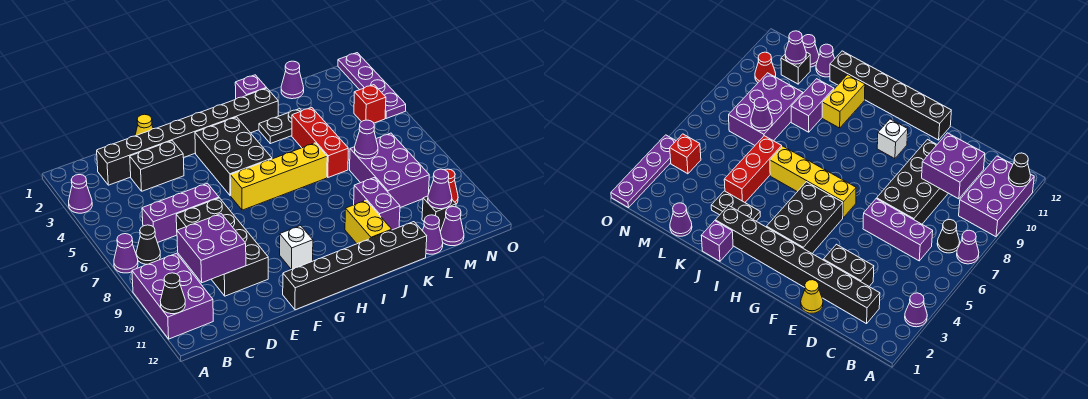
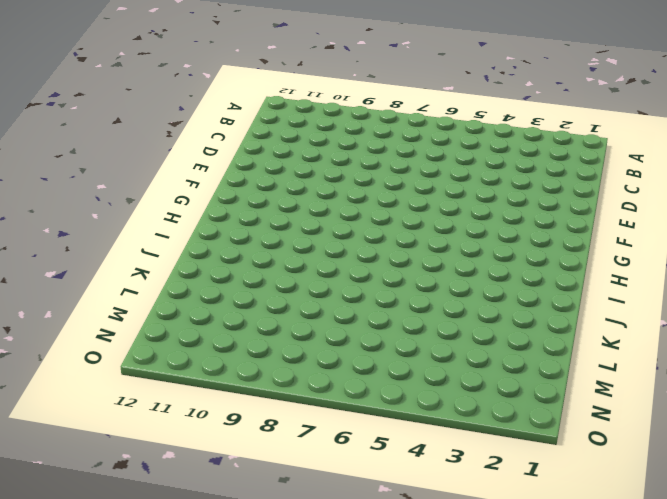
none -> purple cone A3 level 1
none -> purple cone A7 level 1
none -> purple brick A9:B11 level 1
none -> black cone B7 level 1

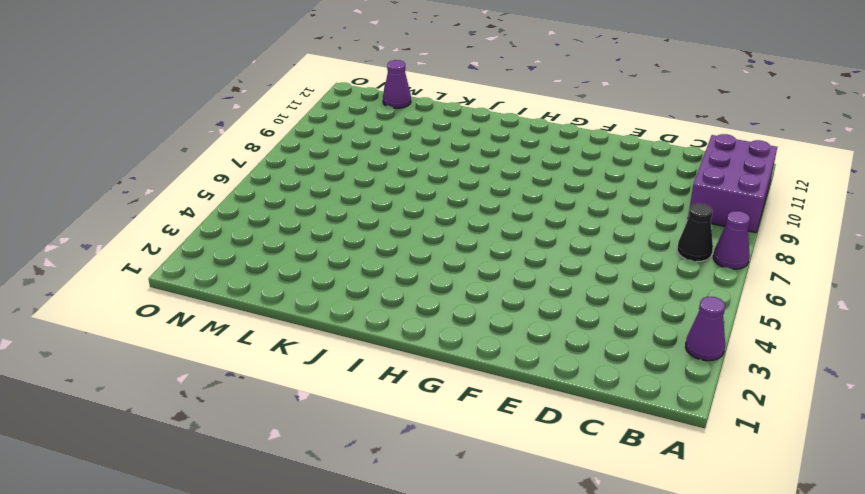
none -> black brick C2:J2 level 1
none -> purple brick C6:E6 level 1
none -> black brick D3:E3 level 1
none -> black brick D7:E10 level 1

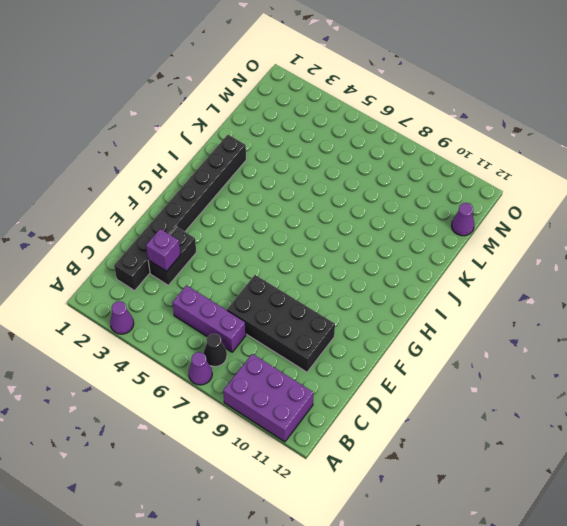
purple brick C5:C7 level 1 -> purple brick C6:E6 level 1
purple brick D3 level 2 -> purple brick J1 level 1
none -> yellow cone E1 level 1
none -> black brick F12:K12 level 1
none -> black brick G3:H5 level 1
none -> yellow brick G6:J6 level 1

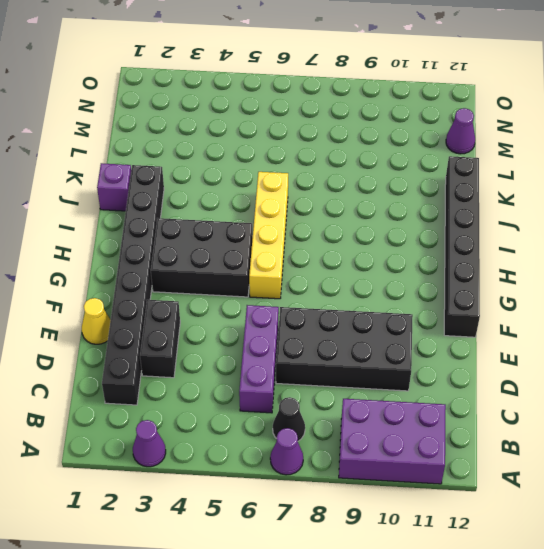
none -> white brick G10 level 1
none -> black plate J3:K3 level 1
none -> yellow brick J10:J11 level 1
none -> red brick K4:K6 level 1

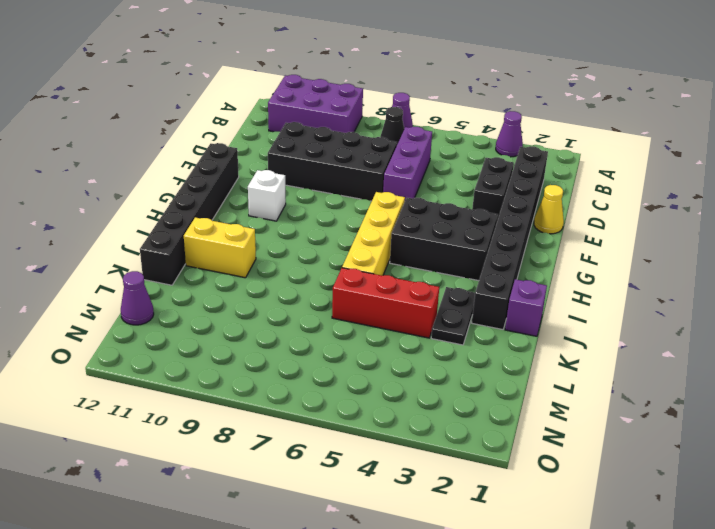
none -> purple brick K9:K10 level 1
none -> purple cone L1 level 1
none -> purple brick L7:M9 level 1
none -> purple cone L12 level 1

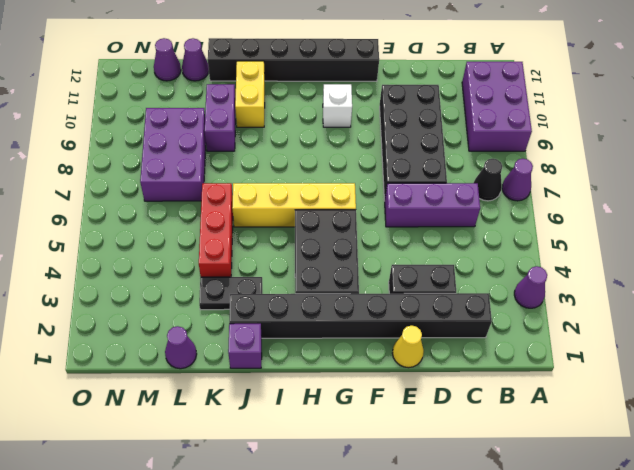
none -> black brick M11 level 1
none -> red brick N4 level 1
none -> red cone N10 level 1
none -> purple plate O1:O4 level 1

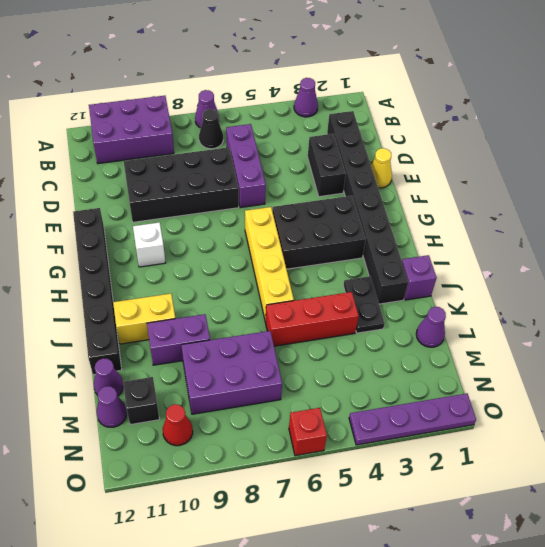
red brick O6 level 1 -> red brick N4 level 1
none -> black cone A11 level 2
none -> purple brick C9:D10 level 2
none -> purple cone L7 level 2
none -> purple cone M11 level 2

